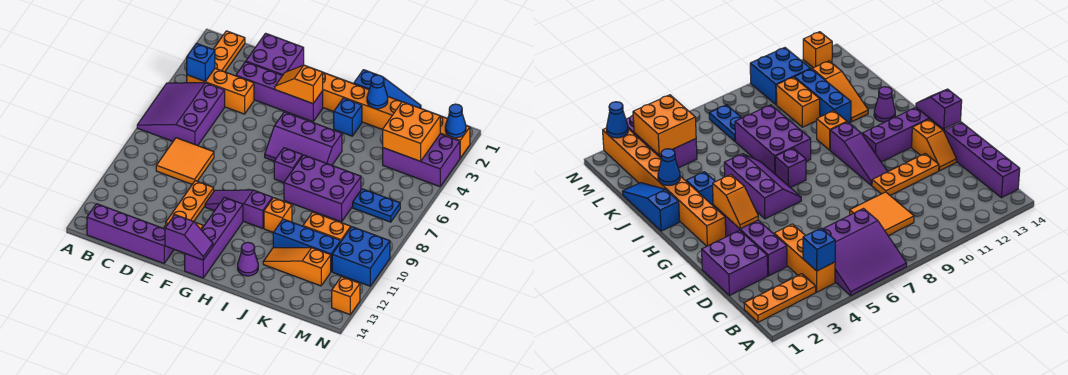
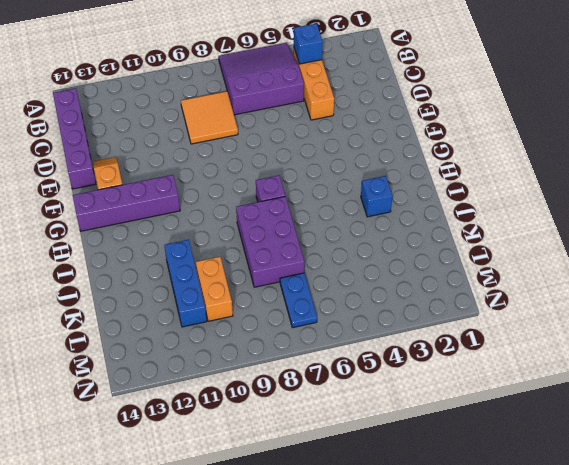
none -> orange plate B1:B3 level 1
none -> purple brick D1:E2 level 1
none -> purple brick D3:G3 level 1
none -> orange plate E10:E12 level 1

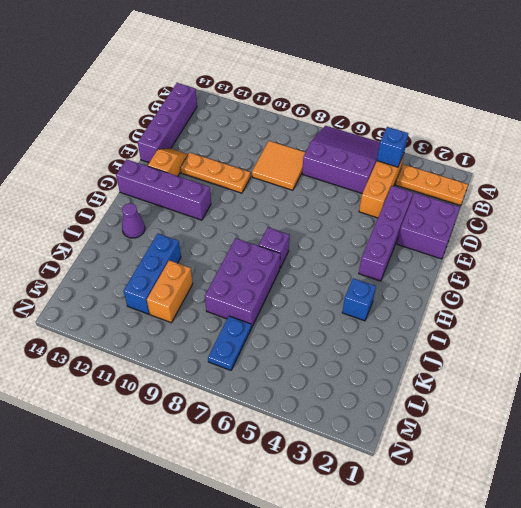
none -> purple slope F10:H10 level 1 top H
none -> orange brick G2:N2 level 1
none -> purple slope G5:I6 level 1 top 5
none -> blue slope I1:K1 level 1 top I

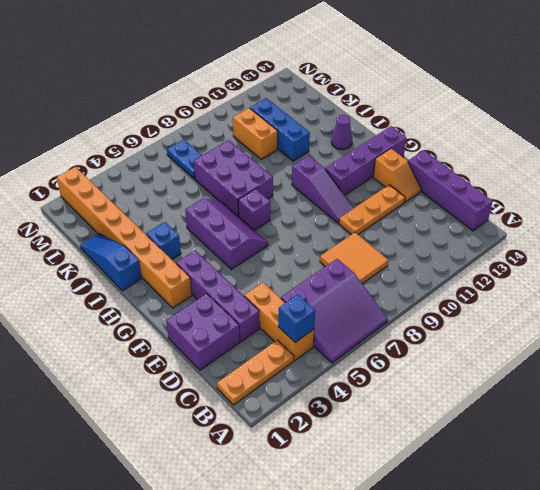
none -> orange brick I10 level 1
none -> orange slope J12:L12 level 1 top L
none -> purple brick L3:N4 level 1
none -> blue brick M10:N11 level 1

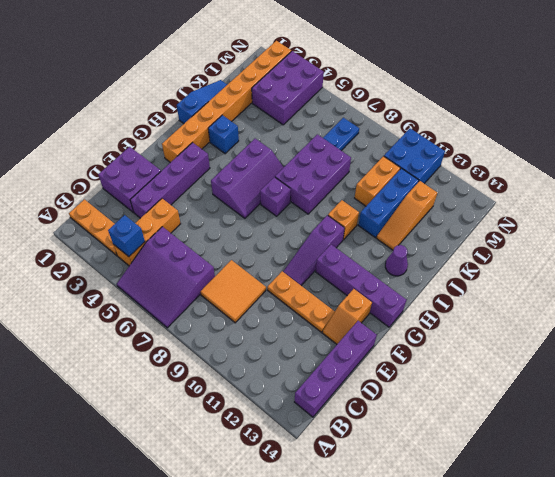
none -> orange brick N13 level 1
none -> orange slope F3:G3 level 2 top G
none -> purple slope F14:G14 level 2 top F
none -> blue cone J2 level 2

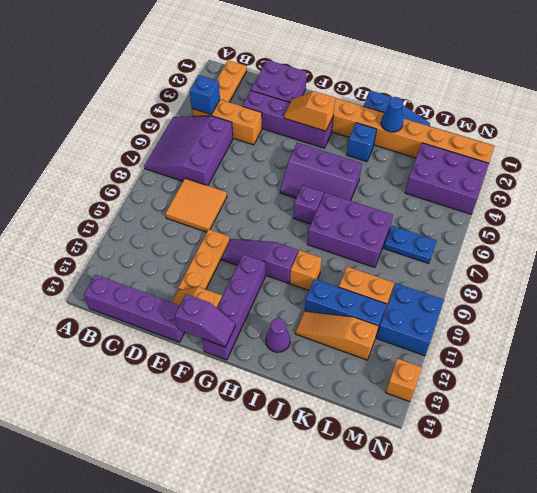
none -> orange brick L3:M4 level 2
none -> blue cone N2 level 2

